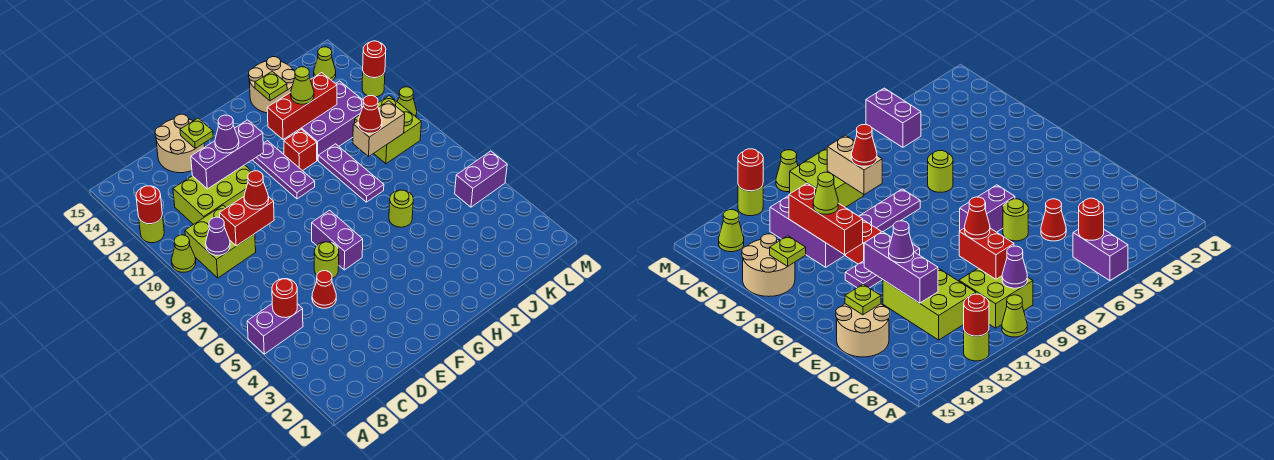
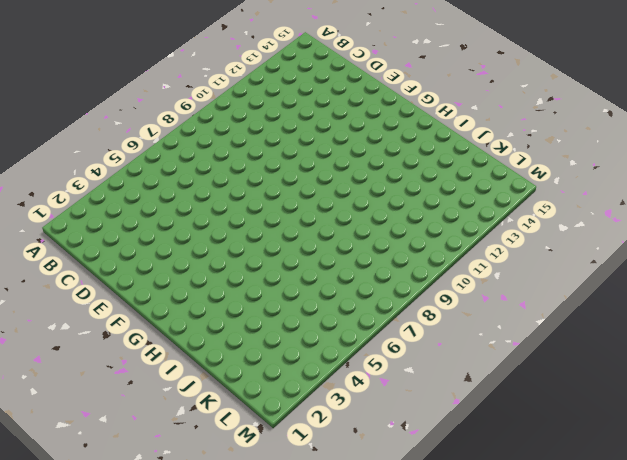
none -> purple brick A5:B5 level 1
none -> lime cone A10 level 1
none -> lime round brick A12 level 1
none -> lime brick B9:C10 level 1

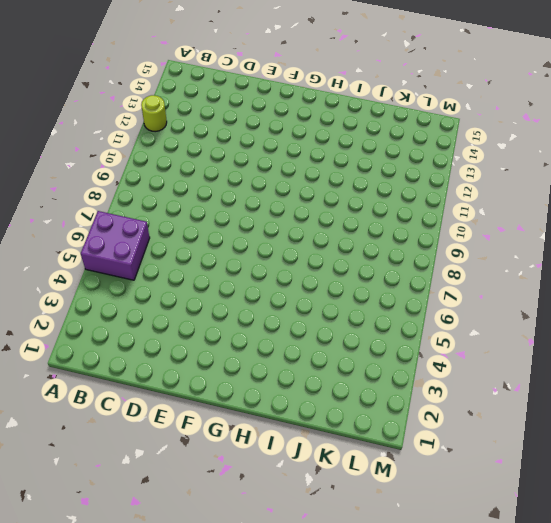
purple brick A5:B6 level 1 -> purple brick A5:B5 level 1
none -> lime cone A10 level 1
none -> lime brick B9:C10 level 1
none -> lime brick C11:E12 level 1
none -> red cone D5 level 1

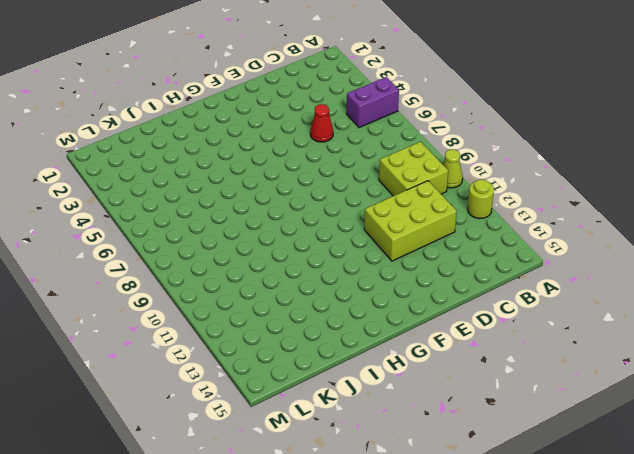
none -> tan round brick D14:E15 level 1
none -> lime round brick E6 level 1
none -> purple brick F6:F7 level 1
none -> purple plate G10:G12 level 1

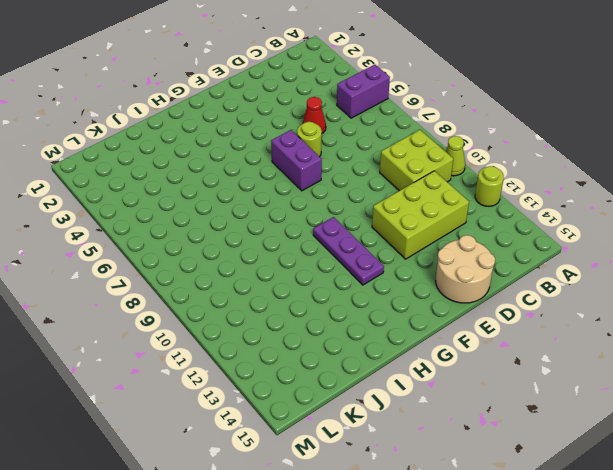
none -> red brick H11 level 1
none -> lime round brick I6 level 1
none -> purple plate I8:I10 level 1
none -> purple brick I11:K12 level 1

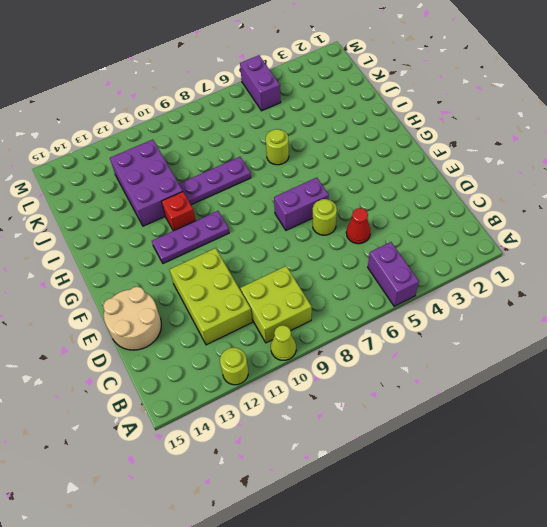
none -> tan round brick I14:J15 level 1
none -> lime brick K9:L10 level 1
none -> lime cone L14 level 1
none -> lime cone M10 level 1

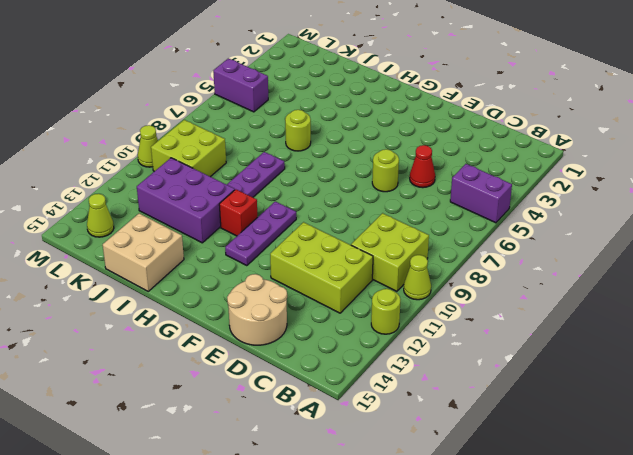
tan brick I14:J15 level 1 -> tan round brick I14:J15 level 1
none -> purple brick F6:F7 level 1
none -> lime round brick M12 level 1
none -> red round brick A12 level 2
none -> red round brick B5 level 2

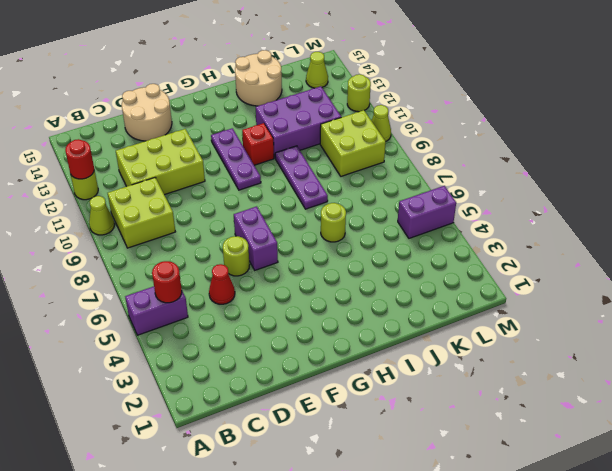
none -> purple cone B9 level 2
none -> red brick C9:D9 level 2
none -> purple brick D12:F12 level 2
none -> lime plate E14 level 2

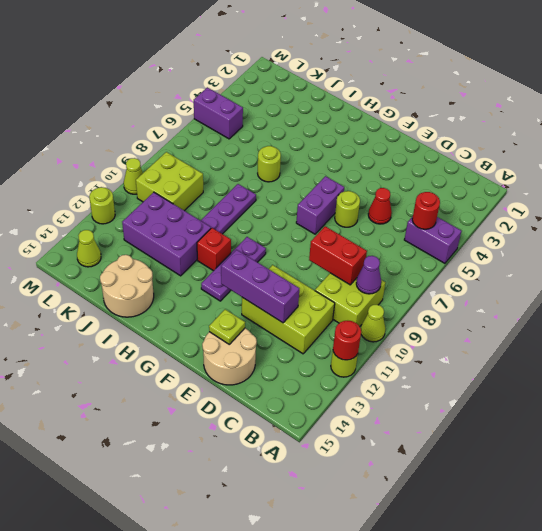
none -> red brick H12:J12 level 2
none -> lime plate I14 level 2
none -> tan brick J9:K9 level 2
none -> red round brick M12 level 2

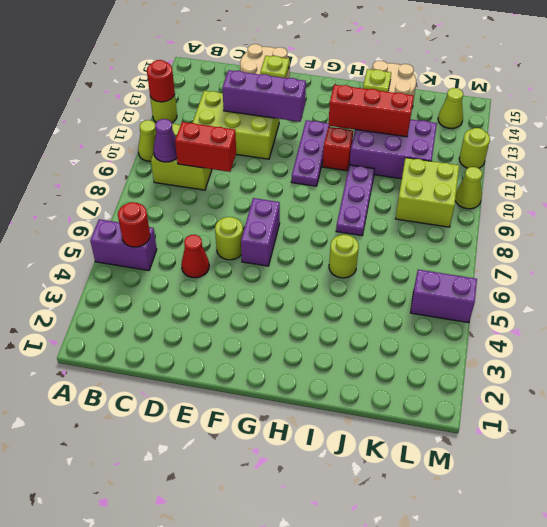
none -> tan brick J9:K9 level 2
none -> red round brick M12 level 2
none -> red cone D9 level 3
none -> purple cone E12 level 3

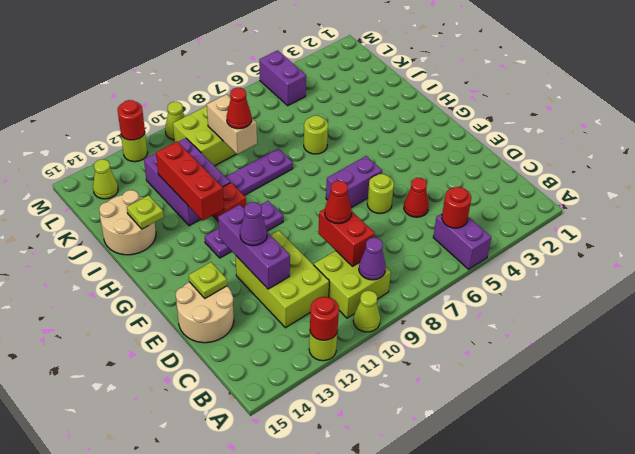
none -> lime cone I12 level 3

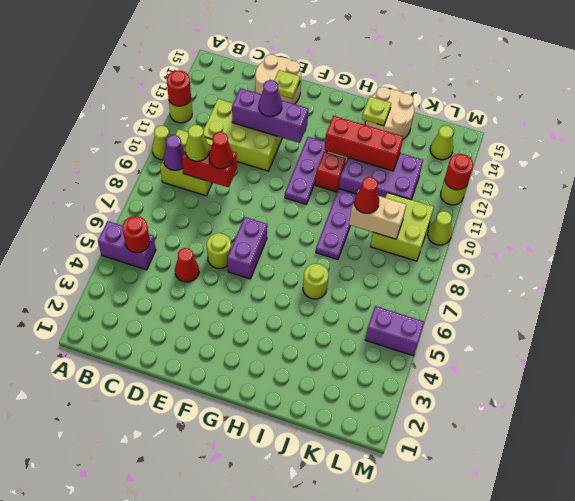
lime cone C9 level 3 -> lime cone I12 level 3

